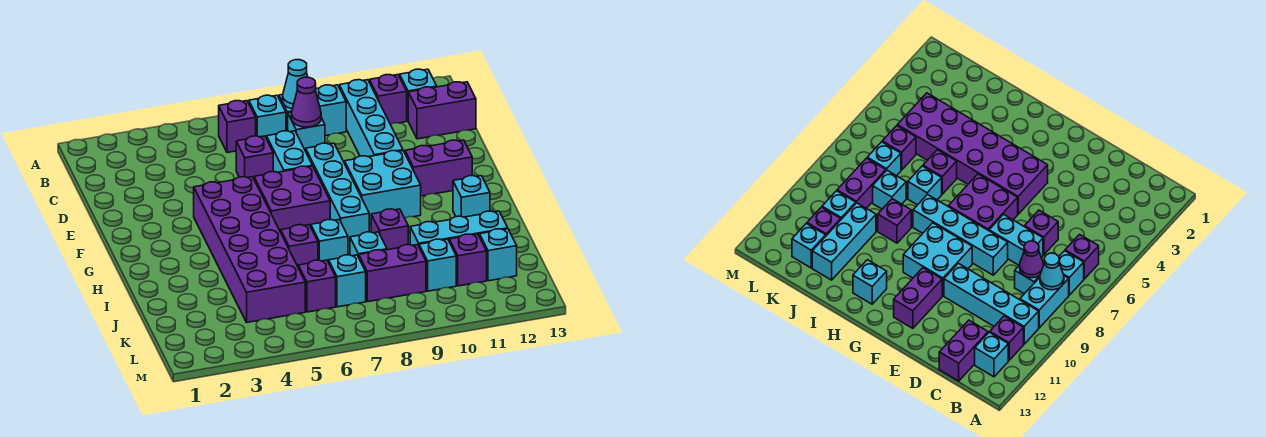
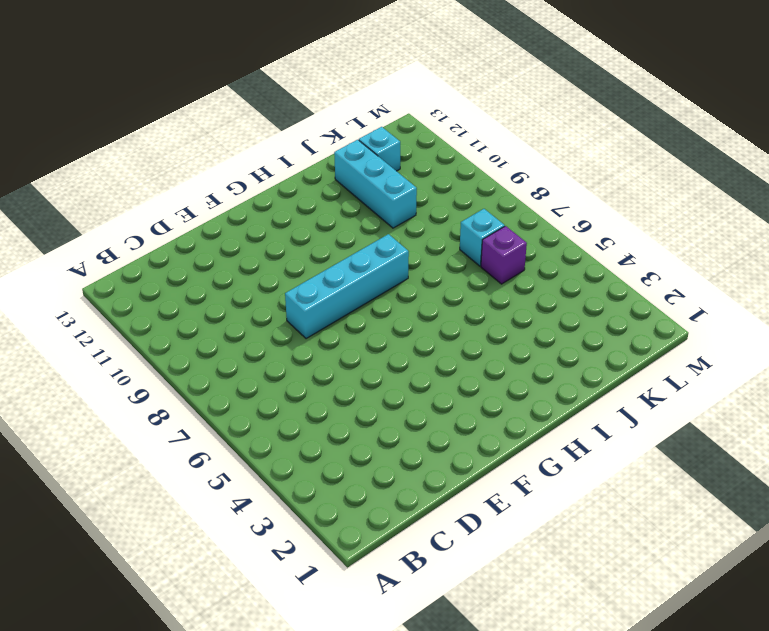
none -> purple brick B6 level 1
none -> cyan brick B7 level 1
none -> cyan brick B8:B9 level 1

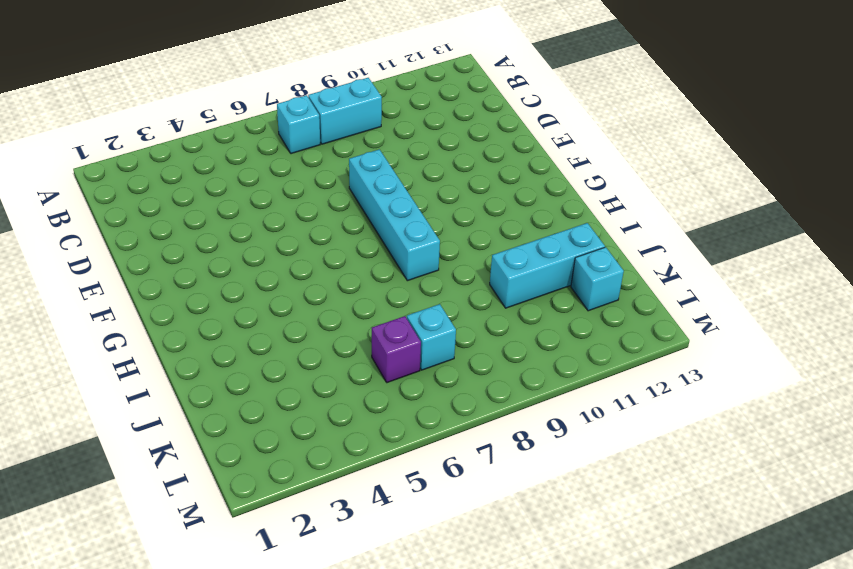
none -> purple brick B6 level 1
none -> cyan brick B10:E10 level 1
none -> purple brick B11 level 1

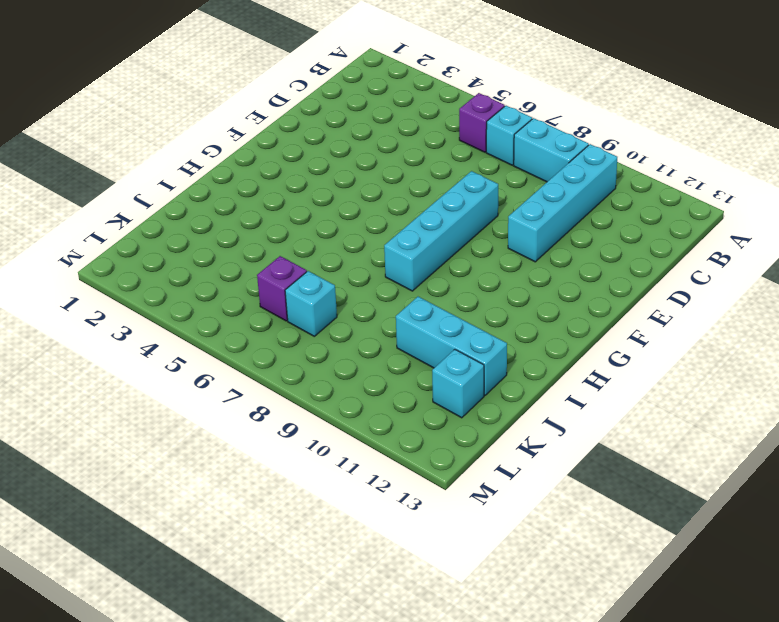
none -> purple brick B11 level 1
none -> cyan brick B12 level 1
none -> cyan brick C8 level 1

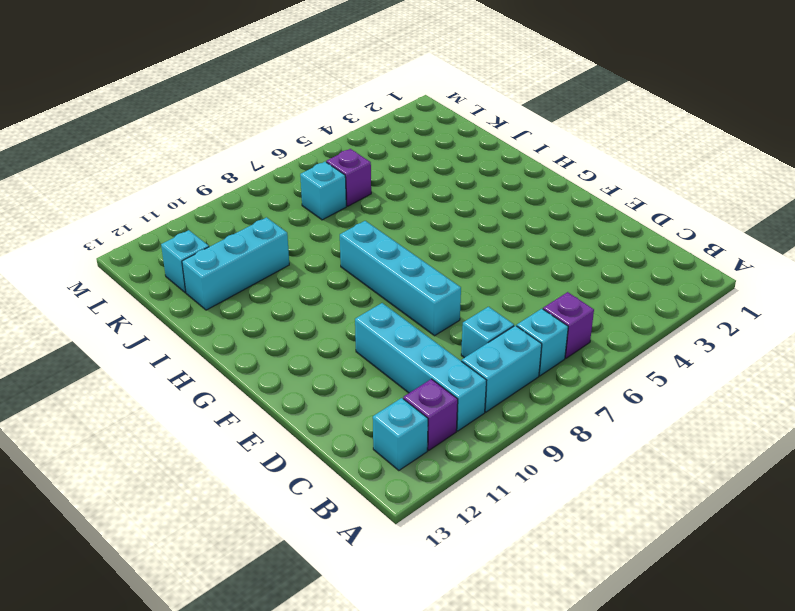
none -> purple brick C12:C13 level 1
none -> purple brick D6 level 1
none -> cyan brick D7:E7 level 1

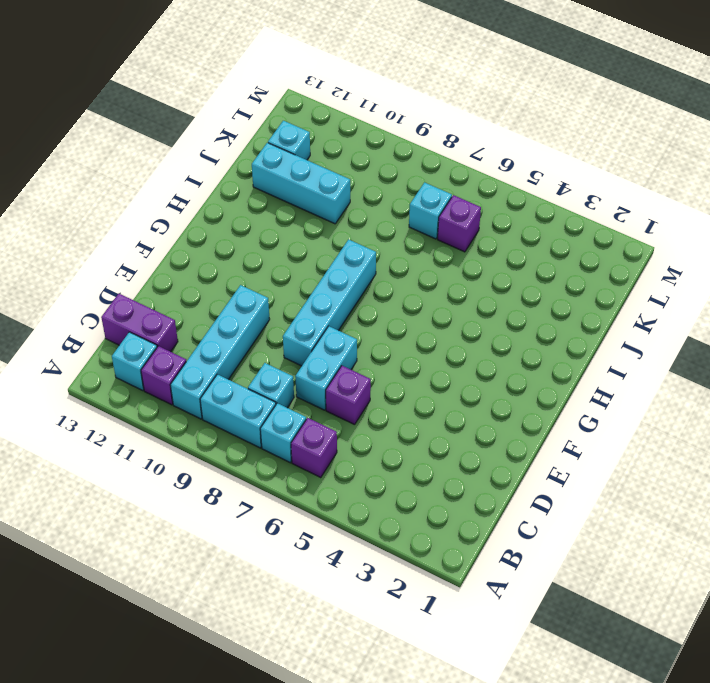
none -> purple brick F4:K5 level 1
none -> purple brick F6:G7 level 1
none -> cyan brick F9:G10 level 1

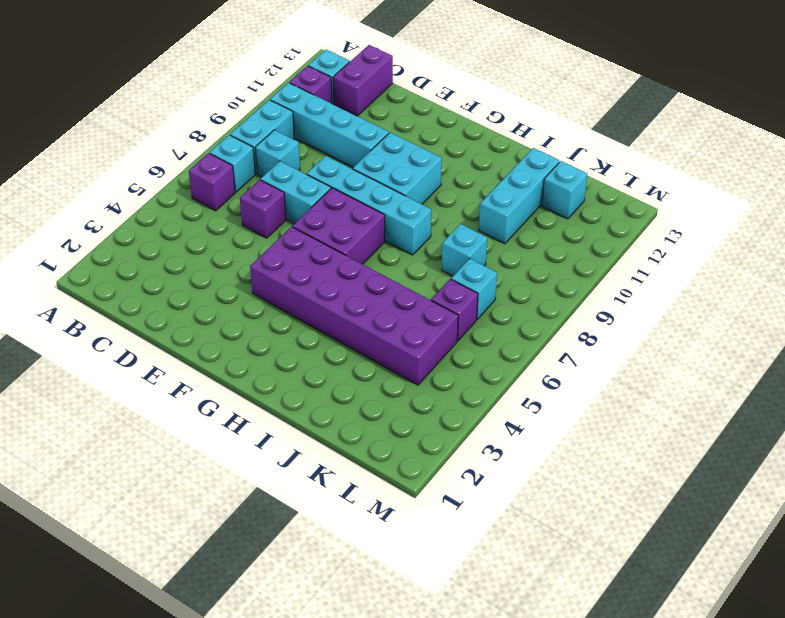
none -> purple brick F11:F12 level 1
none -> cyan brick H12 level 1
none -> purple brick I6 level 1

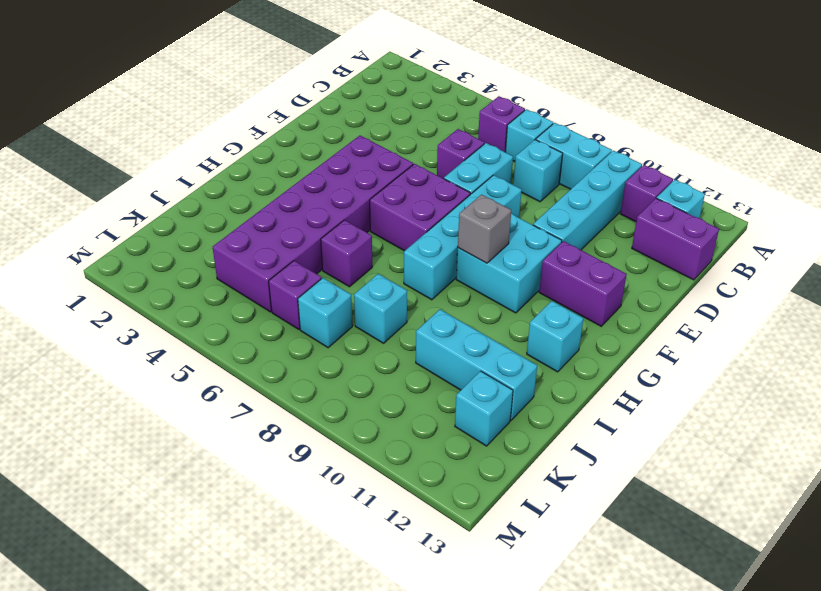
grey brick G9 level 2 -> none
none -> cyan brick I7 level 1
none -> purple brick I9 level 1
none -> purple brick K8:K9 level 1

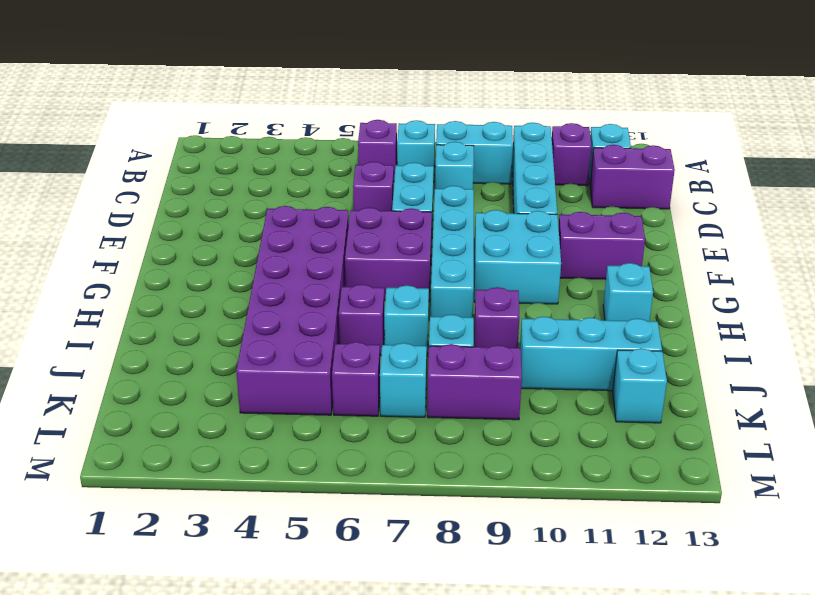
none -> cyan brick K10 level 1
none -> purple brick K11 level 1
none -> cyan cone B8 level 2

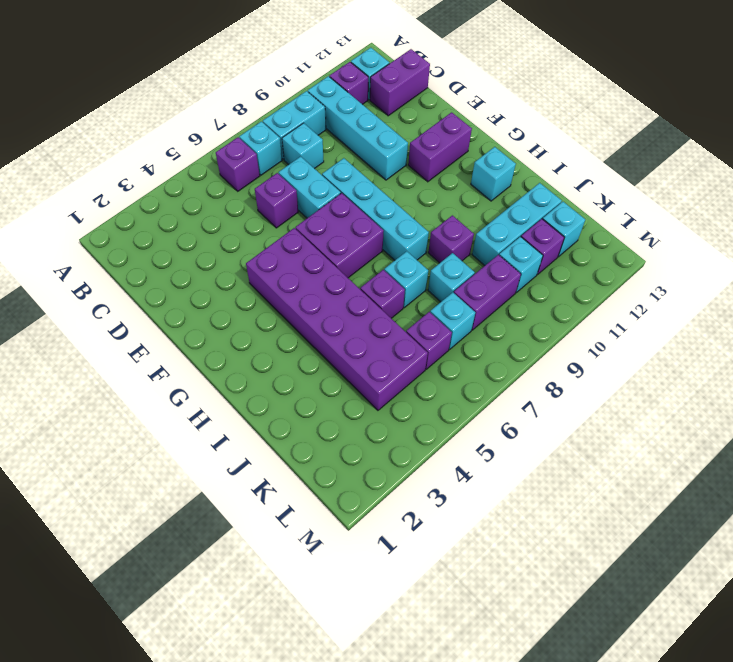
none -> cyan brick F9:G10 level 1
none -> cyan cone B8 level 2
none -> purple cone C8 level 2

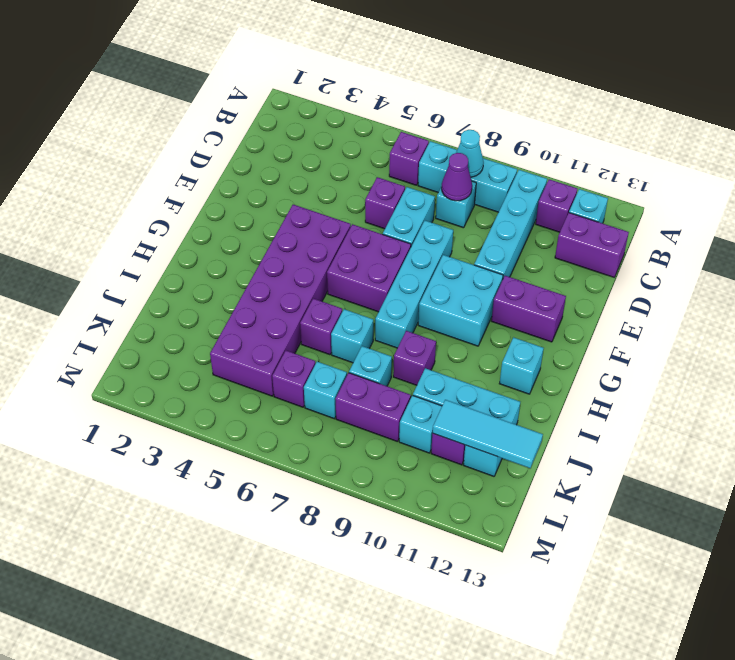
cyan tile K11:K13 level 2 -> none

